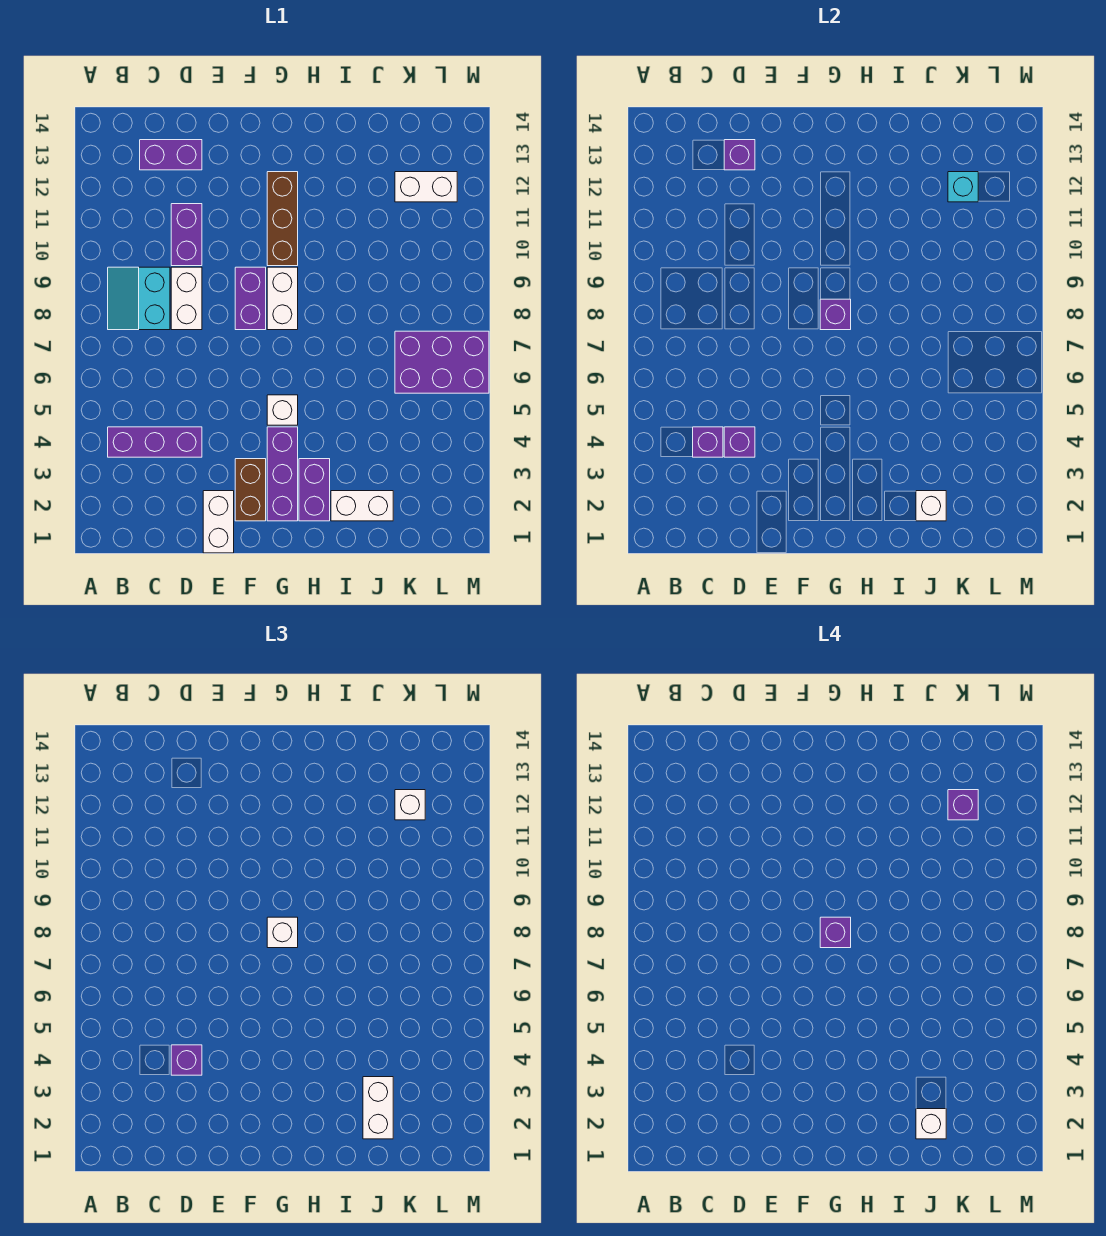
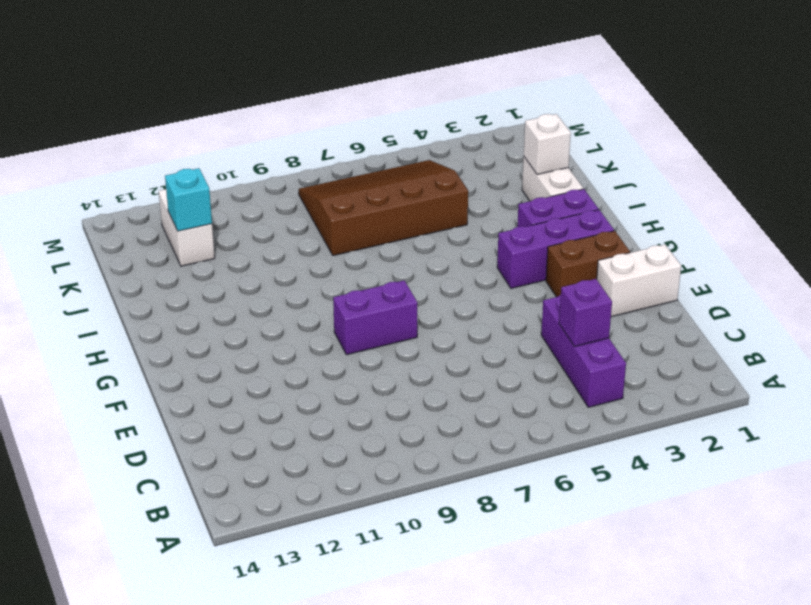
brown slope J5:L8 level 1 top J -> purple brick K6:M7 level 1
none -> cyan slope B8:C9 level 1 top C
none -> purple brick C13:D13 level 1
none -> white brick D8:D9 level 1

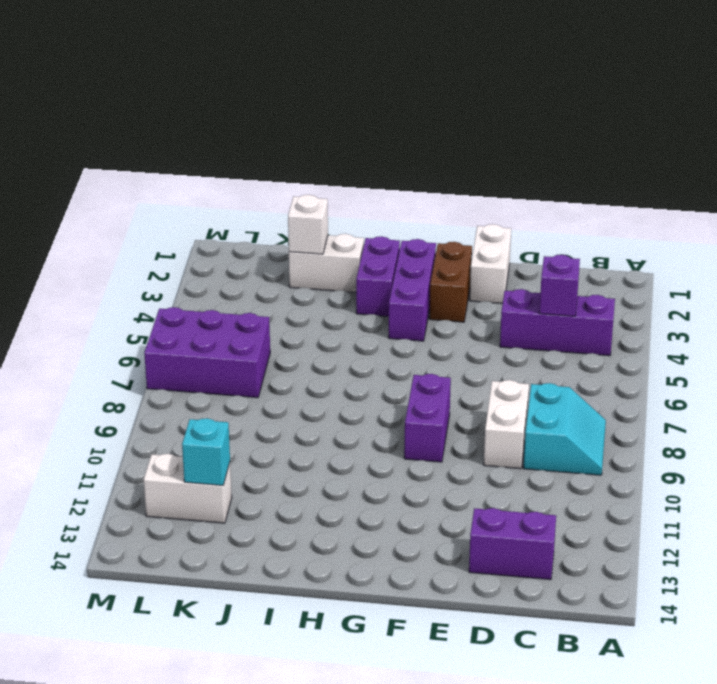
none -> purple brick D10:D11 level 1
none -> white brick G5 level 1
none -> white brick G8:G9 level 1

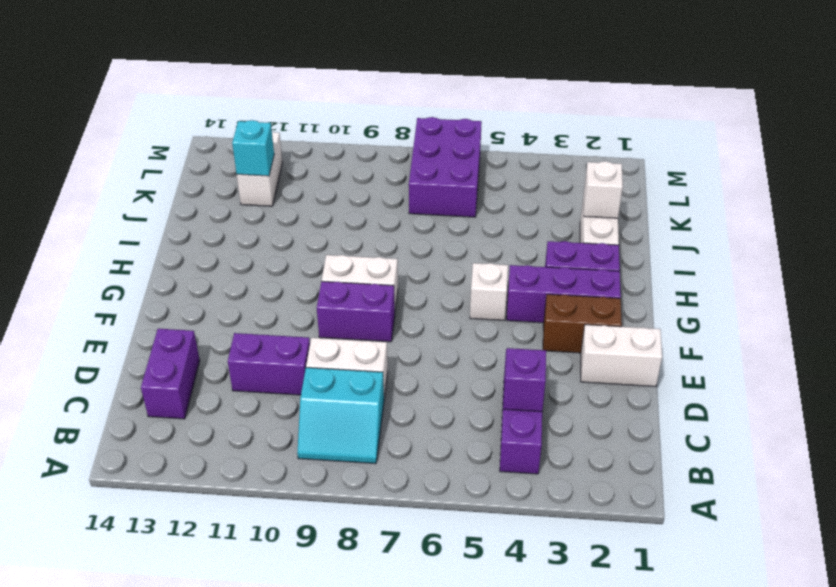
none -> brown brick G10:G12 level 1
none -> purple brick D4 level 2
none -> purple brick D13 level 2

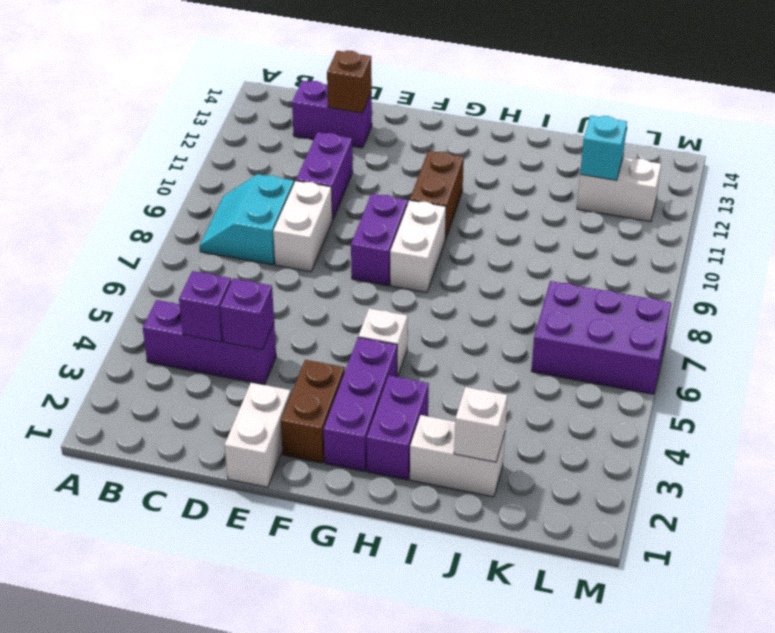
brown brick D13 level 2 -> purple brick D13 level 2
brown brick G10:G11 level 1 -> brown brick G10:G12 level 1
none -> purple brick G8 level 2
none -> purple brick D4 level 3
none -> white brick G8 level 3

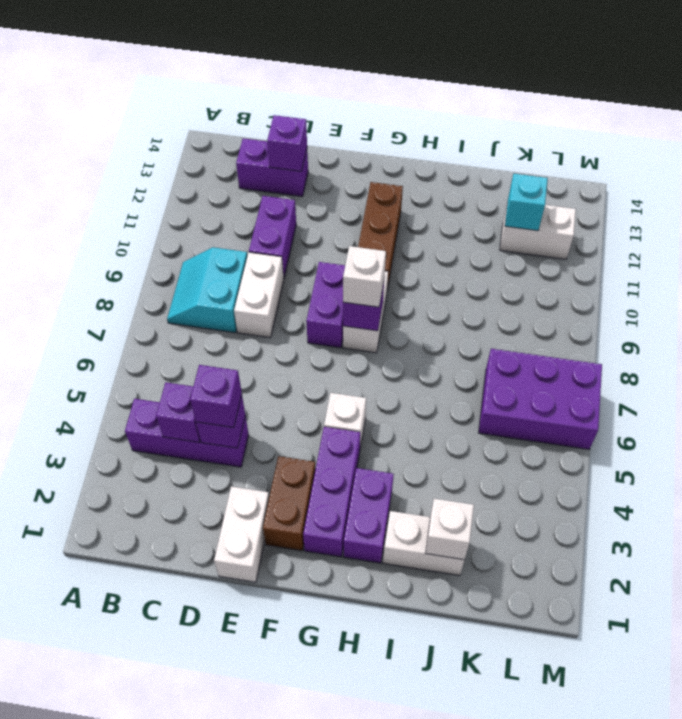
none -> white brick J2:J3 level 3
none -> white brick K12 level 3
none -> purple brick G8 level 4

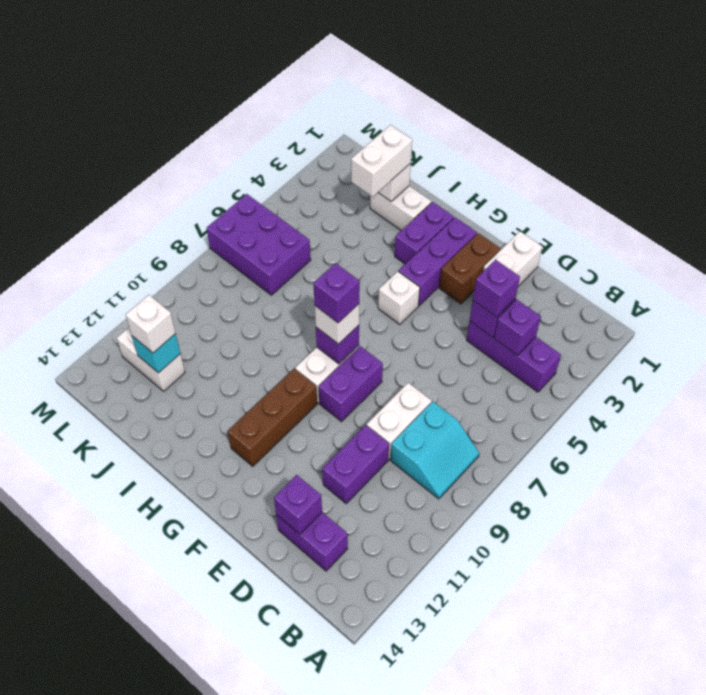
none -> white brick J2 level 4
none -> purple brick K12 level 4

